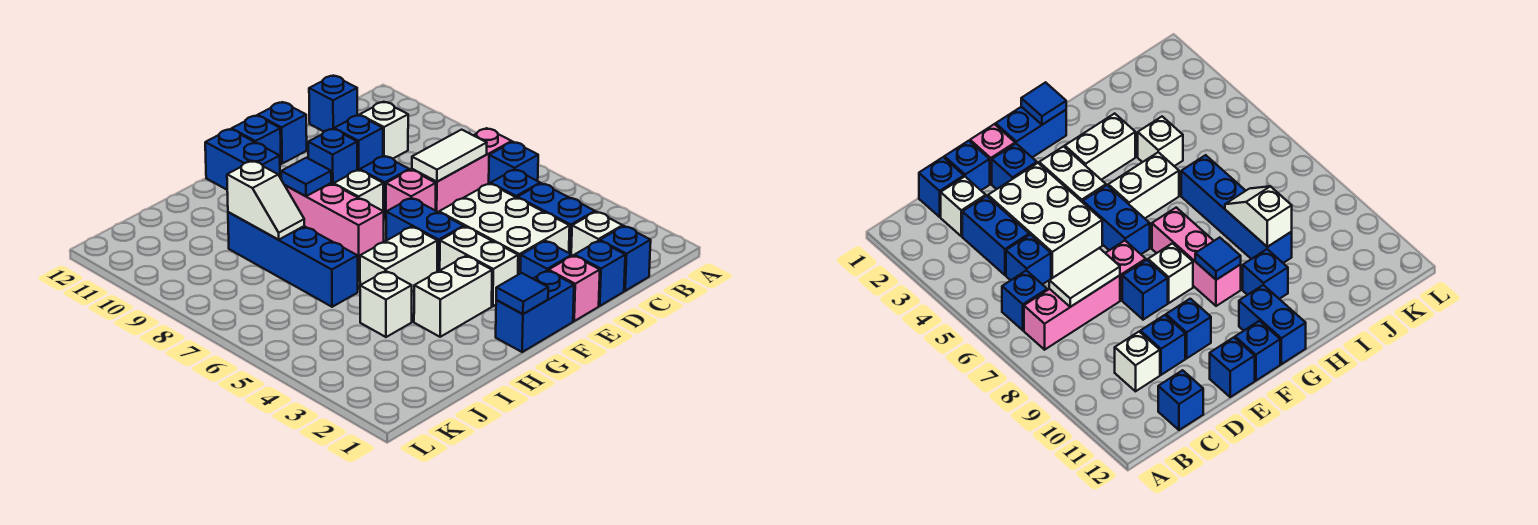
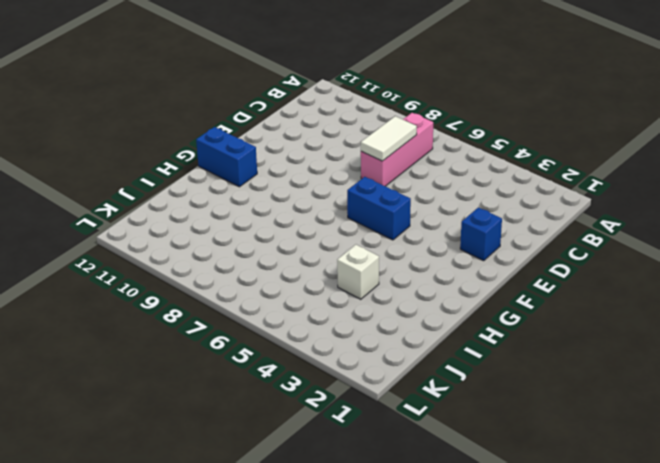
none -> blue brick B6 level 1
none -> blue brick C1 level 1
none -> white brick C2 level 1
none -> blue brick C3:C4 level 1

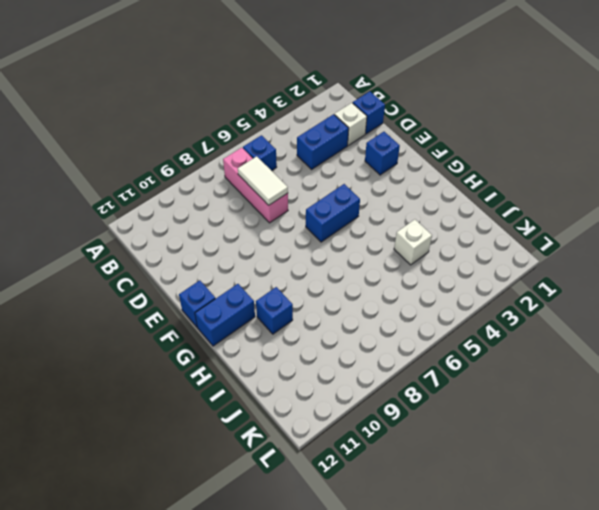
none -> blue brick C5 level 1
none -> white brick C10 level 1
none -> blue brick C12 level 1
none -> blue brick D1 level 1

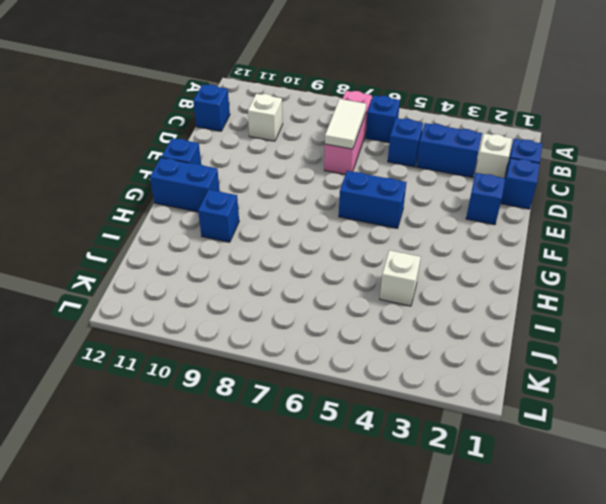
none -> white brick D3:E5 level 1
none -> blue brick D10 level 1
none -> pink brick E1 level 1
none -> pink brick E7 level 1

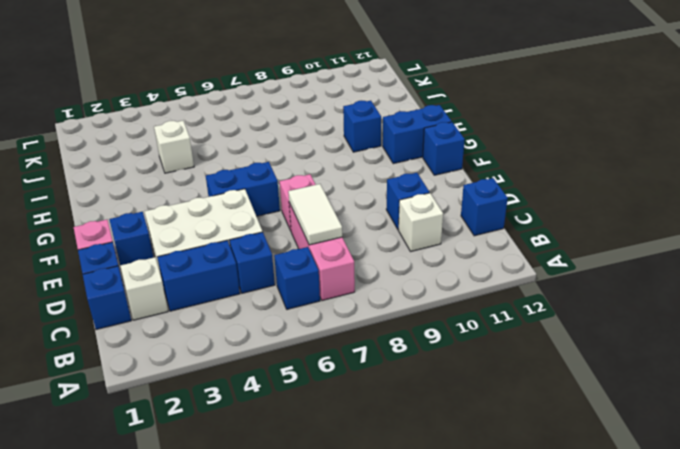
none -> blue brick E8 level 1
none -> blue brick E10 level 1
none -> blue brick E12 level 1
none -> blue brick F1:G1 level 1

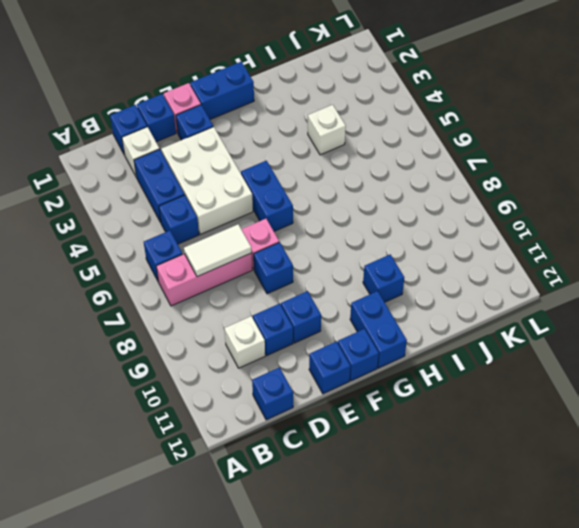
none -> white brick F3:F4 level 1
none -> white brick F8 level 1
none -> white brick G3:H3 level 1
none -> white brick G5:H5 level 1

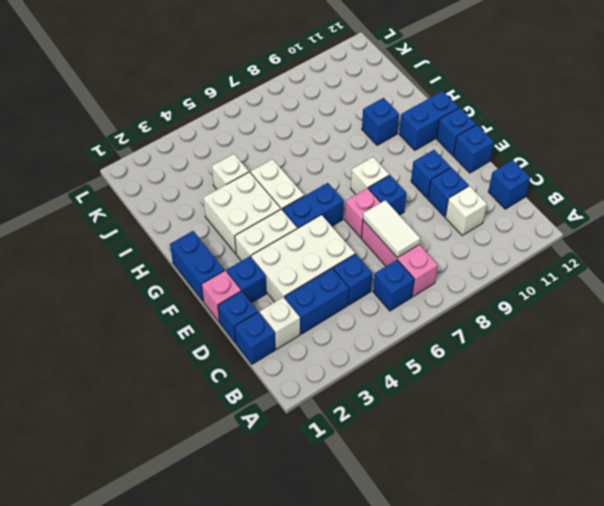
white brick G3:H4 level 1 -> white brick G3:H3 level 1
none -> pink brick G7:G9 level 1
none -> blue brick I6:I9 level 1
none -> blue tile G1 level 2
none -> blue tile G9 level 2

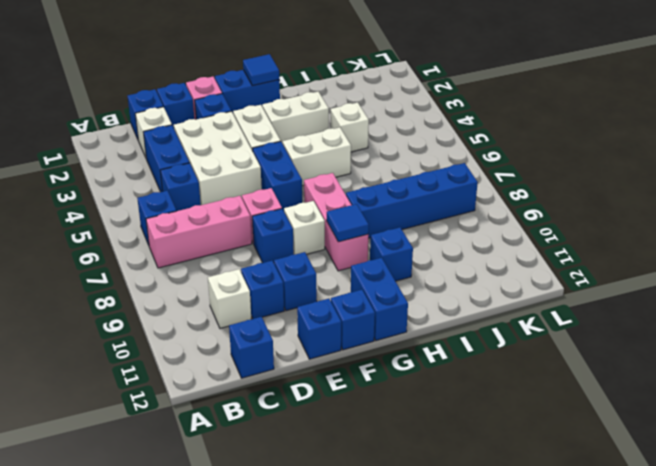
blue brick H8:K8 level 1 -> blue brick I6:I9 level 1
none -> white tile C7:D7 level 2
none -> white slope I8:I9 level 2 top 9

